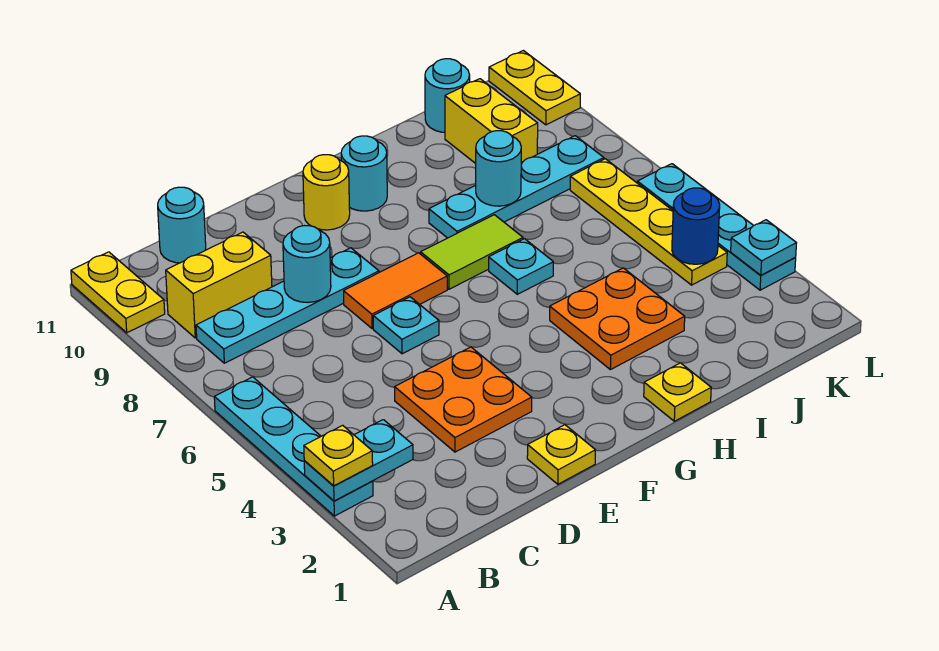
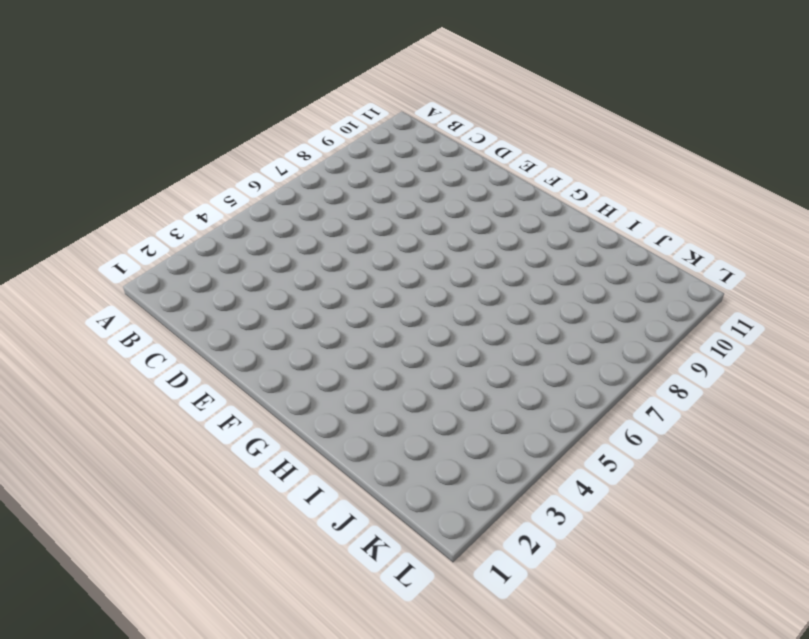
none -> cyan plate A3:A6 level 1
none -> yellow plate A10:A11 level 1
none -> cyan plate B8:E8 level 1

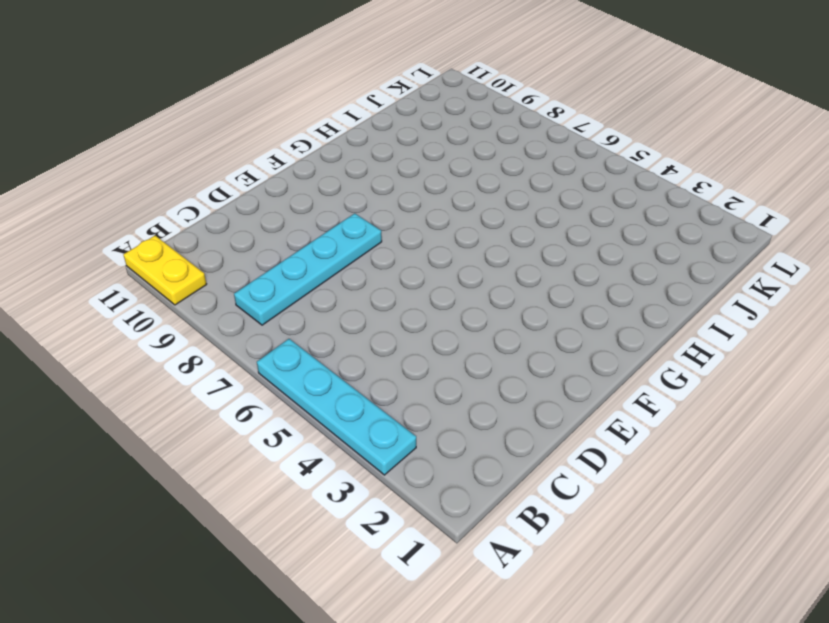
none -> yellow brick B9:C9 level 1
none -> cyan round brick C11 level 1
none -> orange plate D3:E4 level 1

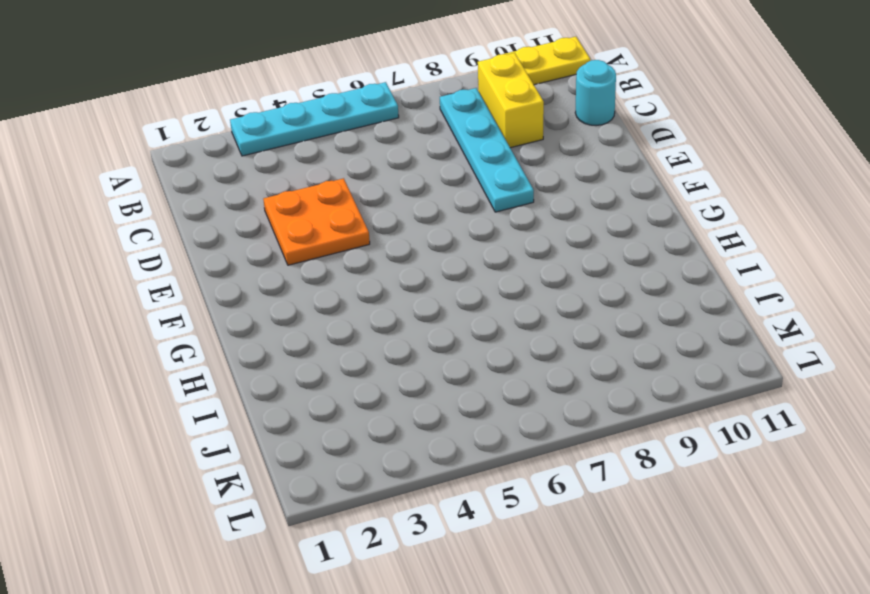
none -> yellow plate E1 level 1
none -> cyan plate E6 level 1
none -> orange tile E7:F7 level 1

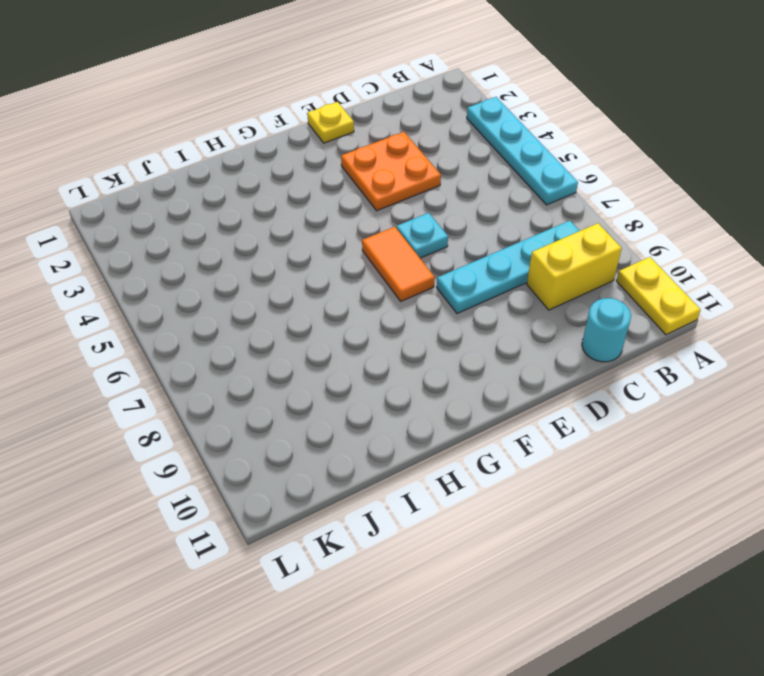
orange tile F6:F7 level 1 -> orange tile E7:F7 level 1
none -> yellow round brick F10 level 1
none -> lime tile G7:H7 level 1
none -> cyan round brick G10 level 1

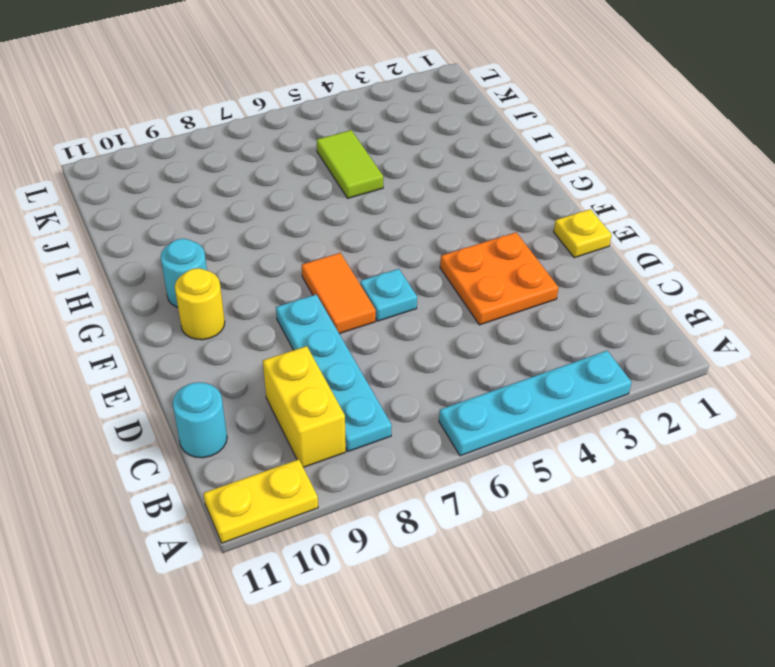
lime tile I5:J5 level 1 -> lime tile G7:H7 level 1
none -> yellow plate H1 level 1
none -> orange plate H3:I4 level 1
none -> cyan plate H6 level 1

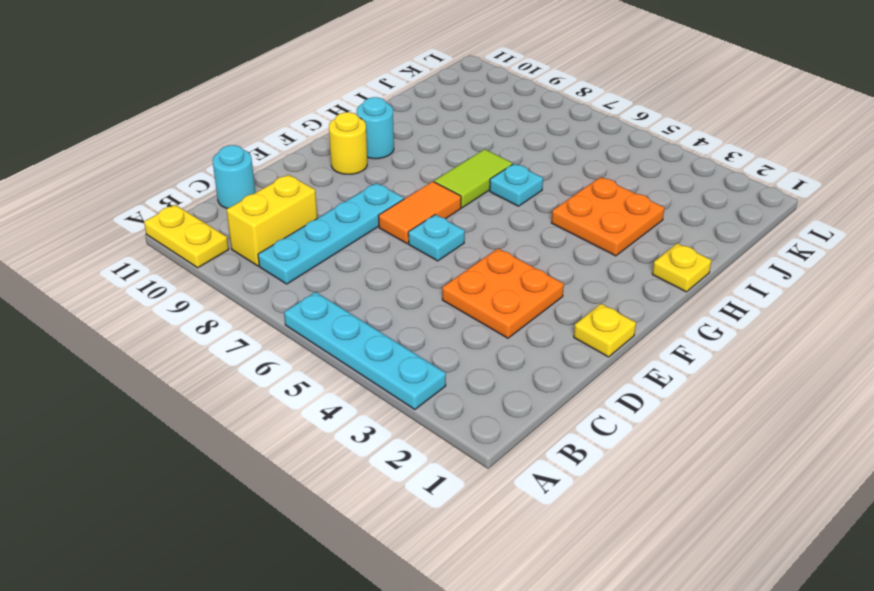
none -> cyan plate H8:K8 level 1
none -> yellow brick J9:J10 level 1
none -> cyan round brick J11 level 1

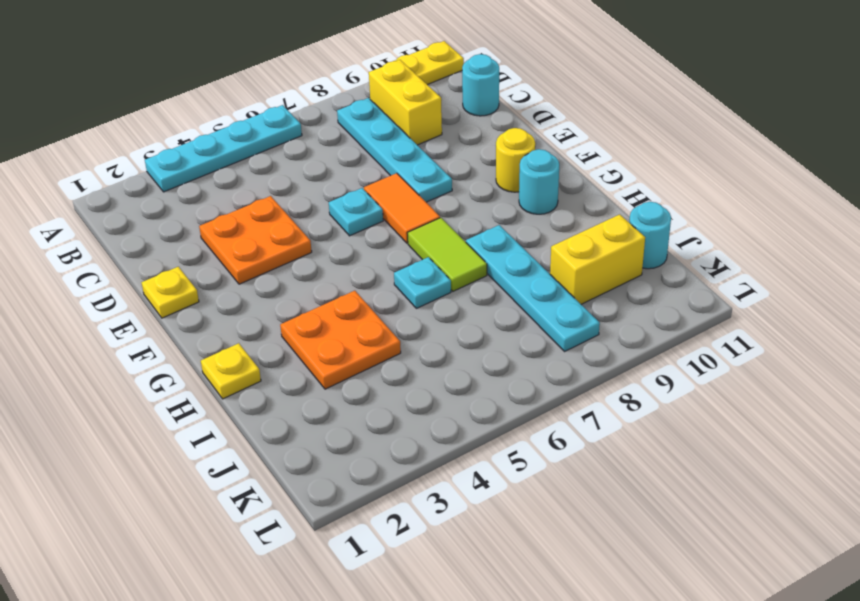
none -> yellow plate K4:K7 level 1
none -> cyan plate L3:L6 level 1
none -> yellow plate L10:L11 level 1

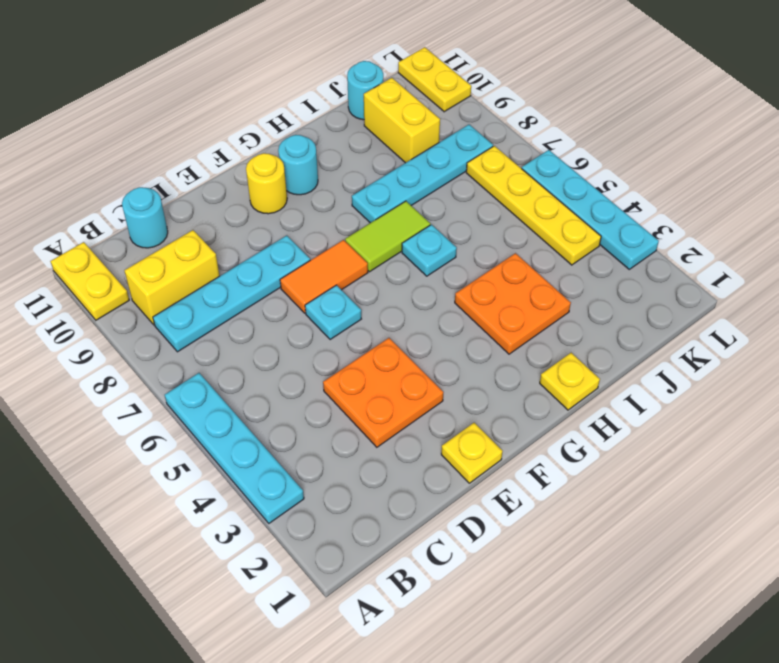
none -> cyan plate A3:B3 level 2
none -> cyan round brick D8 level 2
none -> cyan round brick I8 level 2

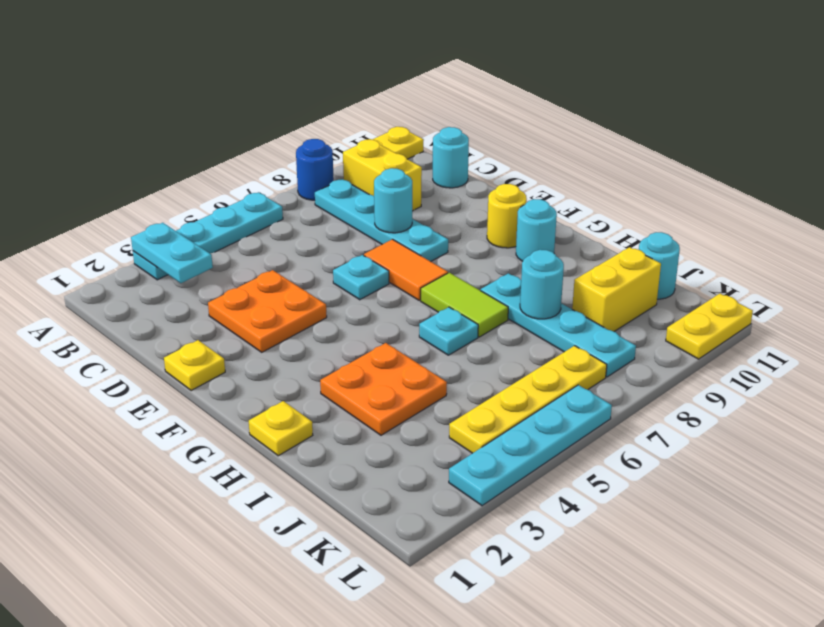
blue round brick A8 level 1 -> blue round brick K4 level 2
none -> cyan plate L3 level 2
none -> yellow plate A3 level 3

